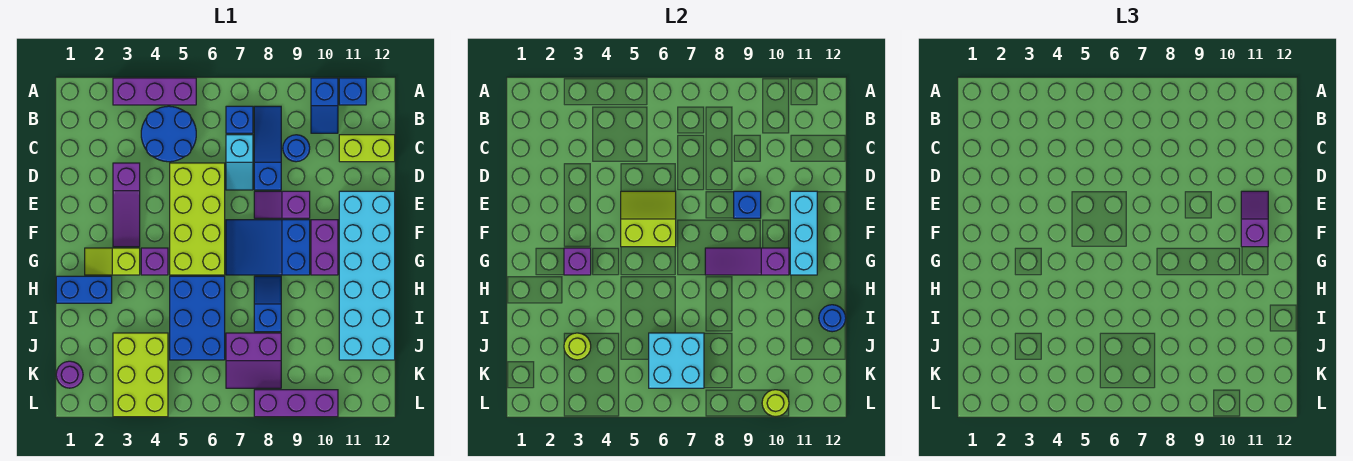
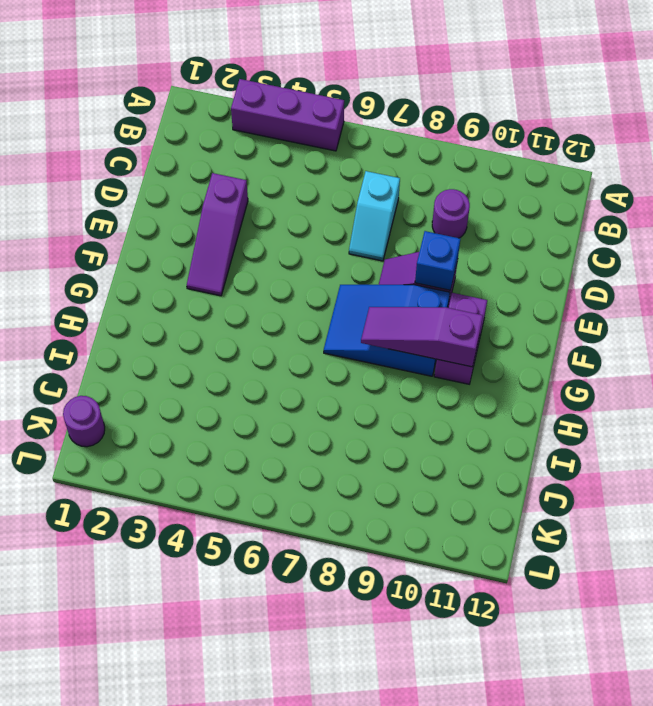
purple round brick C9 level 1 -> blue round brick C9 level 1
none -> blue slope A10:B10 level 1 top A
none -> blue brick A11 level 1
none -> blue round brick B4:C5 level 1
none -> blue brick B7 level 1

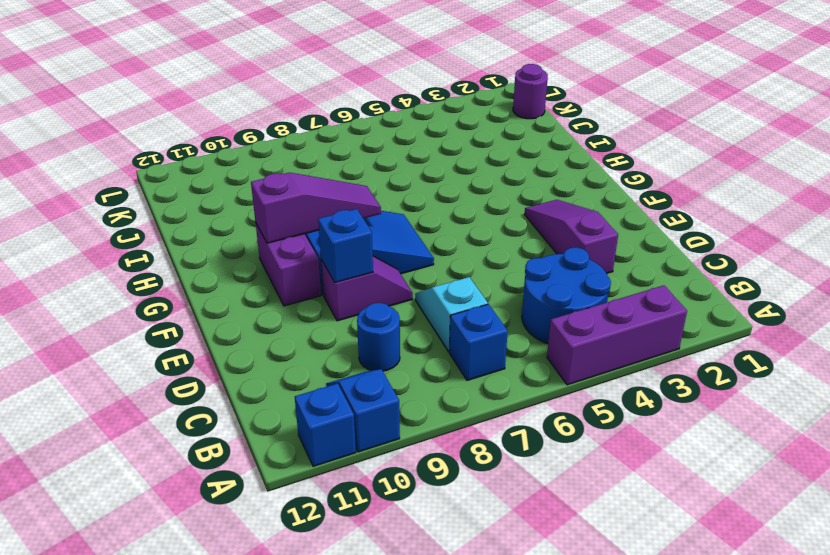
none -> blue slope B8:D8 level 1 top D
none -> lime brick C11:C12 level 1
none -> lime brick D5:G6 level 1
none -> cyan brick E11:J12 level 1

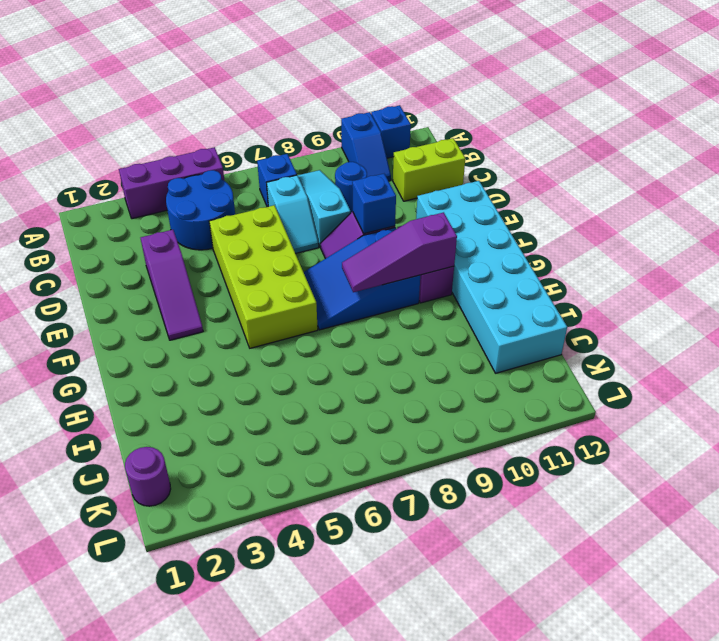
cyan slope B8:D8 level 1 top D -> blue slope B8:D8 level 1 top D
none -> lime slope G2:G3 level 1 top 3
none -> purple brick G4 level 1
none -> blue brick H1:H2 level 1
none -> blue brick H5:J6 level 1

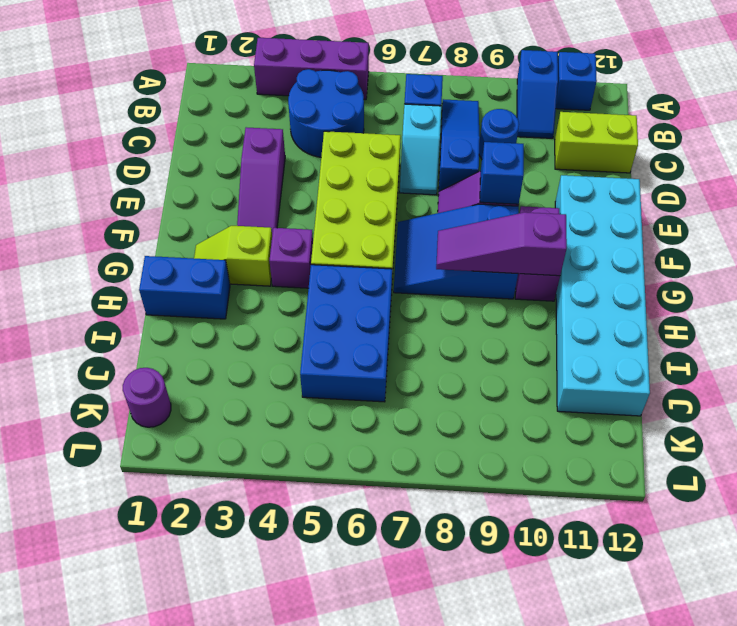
none -> blue slope H8:I8 level 1 top I
none -> lime brick J3:L4 level 1
none -> purple slope J7:K8 level 1 top J
none -> purple brick L8:L10 level 1

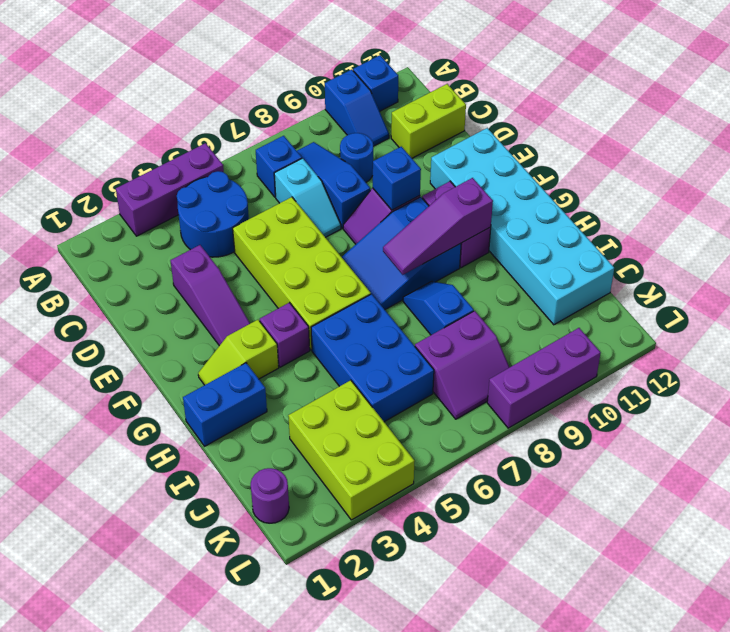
none -> lime slope E5:F6 level 2 top F
none -> cyan brick E11:G11 level 2
none -> purple brick G3 level 2
none -> blue round brick I12 level 2

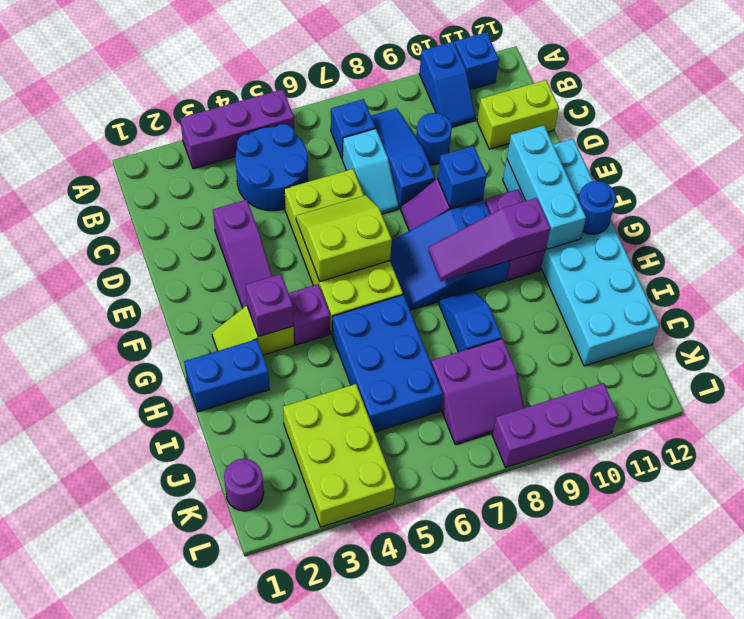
blue round brick G12 level 2 -> blue round brick I12 level 2
none -> lime round brick J3 level 2
none -> cyan brick J6:K7 level 2
none -> lime round brick L10 level 2
none -> purple slope E11:F11 level 3 top F

